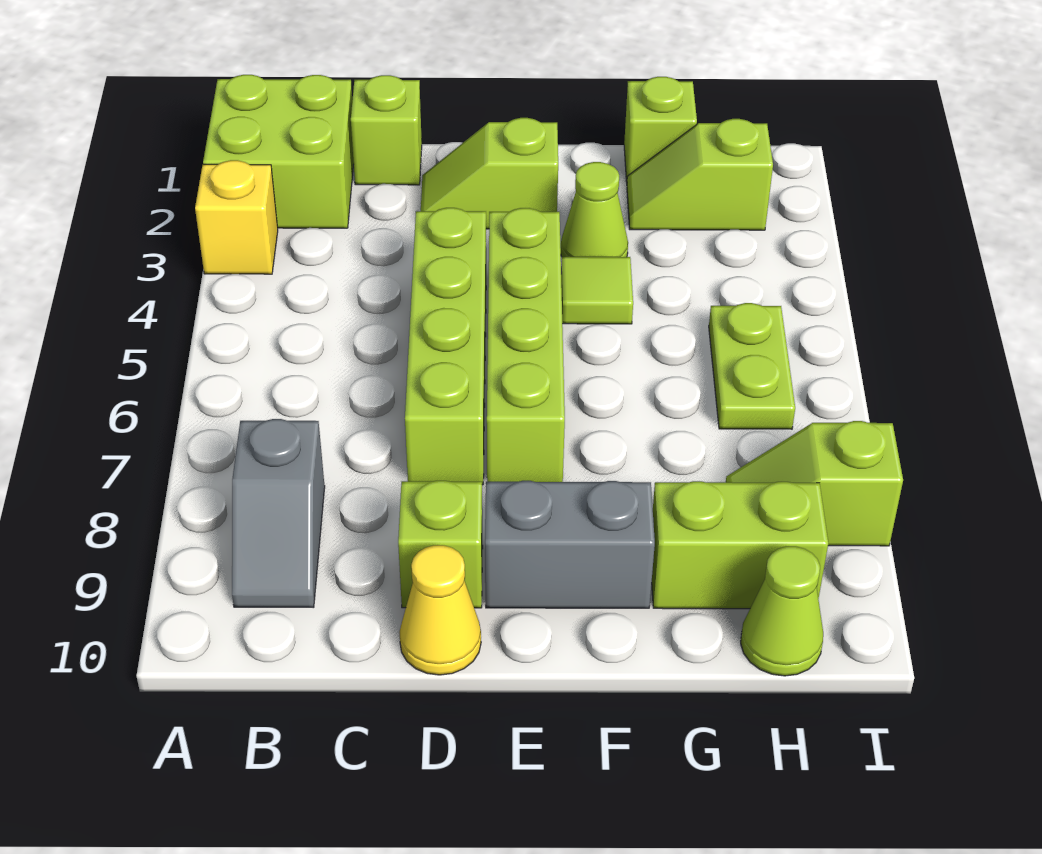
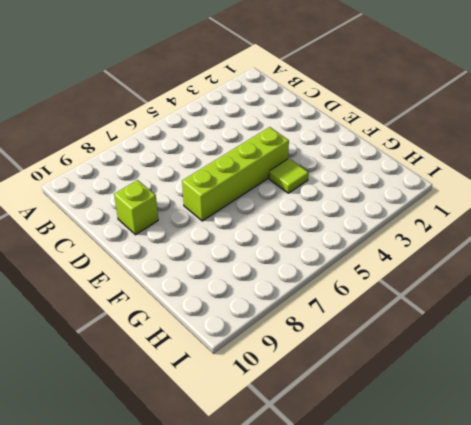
none -> lime brick A1:B2 level 1
none -> yellow brick A3 level 1
none -> grey slope B8:B9 level 1 top 8

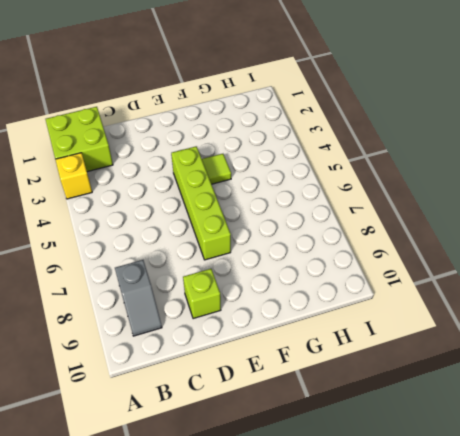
none -> lime brick C1 level 1
none -> lime slope D2:E2 level 1 top E
none -> lime brick D4:D7 level 1

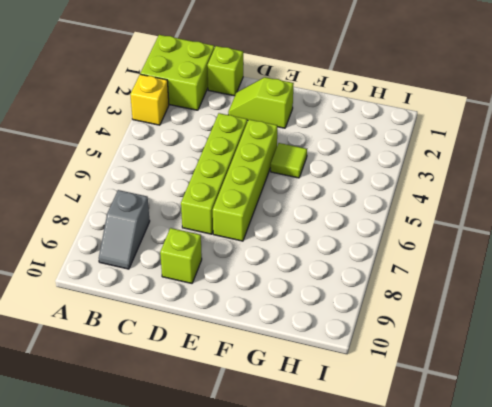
none -> yellow cone D10 level 1
none -> grey brick E9:F9 level 1
none -> lime cone F3 level 1

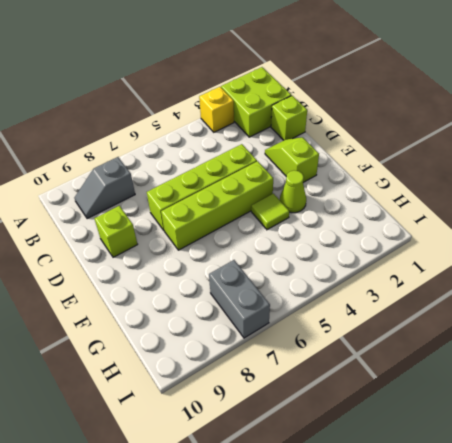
grey brick H7:I7 level 1 -> grey brick E9:F9 level 1
none -> yellow cone D10 level 1
none -> lime brick G1 level 1
none -> lime slope G2:H2 level 1 top H

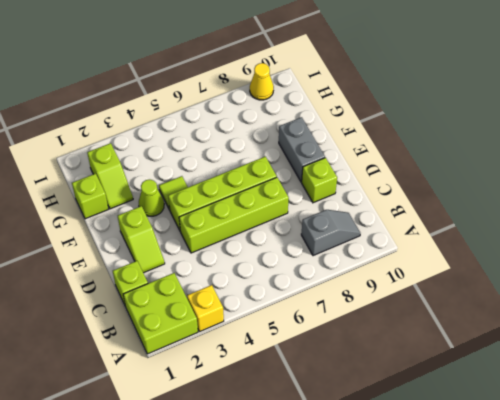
yellow cone I9 level 1 -> yellow cone D10 level 1
none -> lime brick G9:H9 level 1
none -> lime plate H5:H6 level 1
none -> lime slope H8:I8 level 1 top I

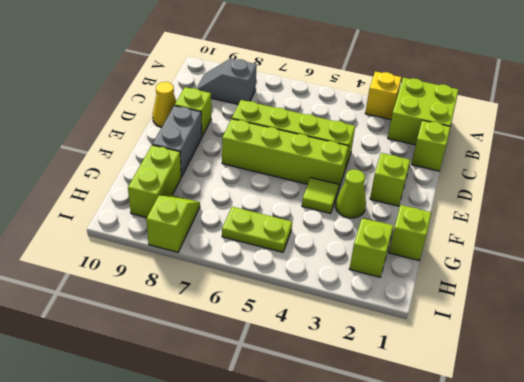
none -> lime cone H10 level 1

